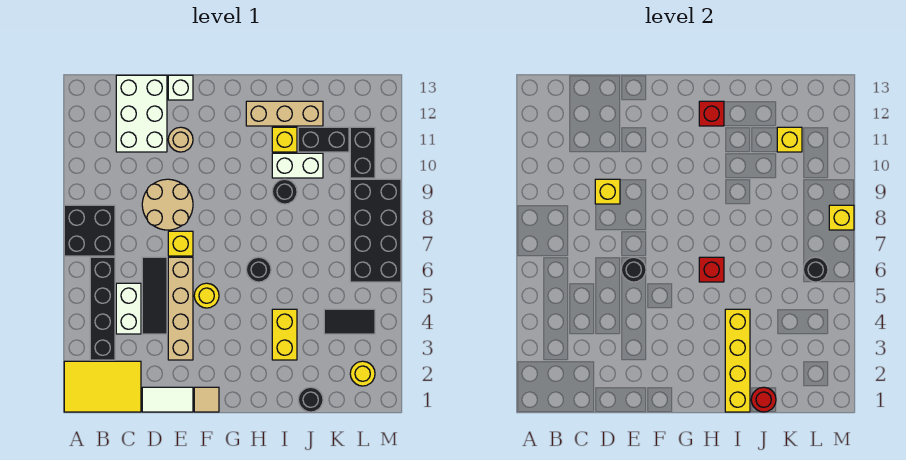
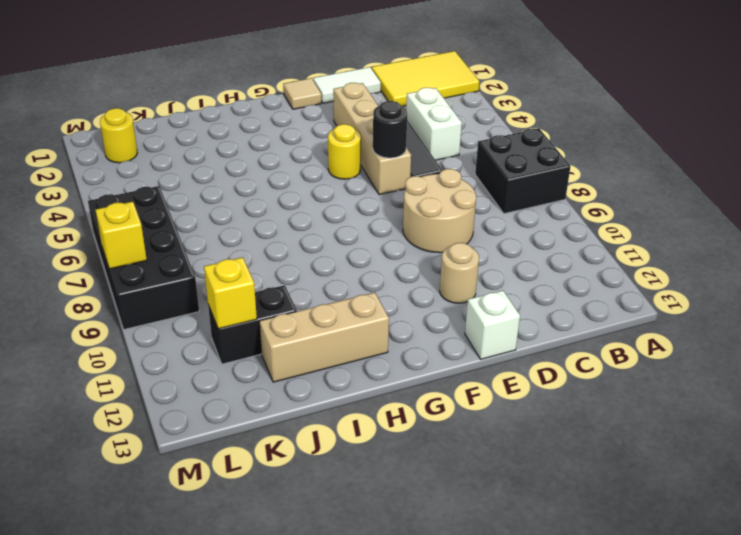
none -> black brick B3:B6 level 1
none -> white brick C11:D13 level 1
none -> yellow brick E7 level 1
none -> black round brick H6 level 1

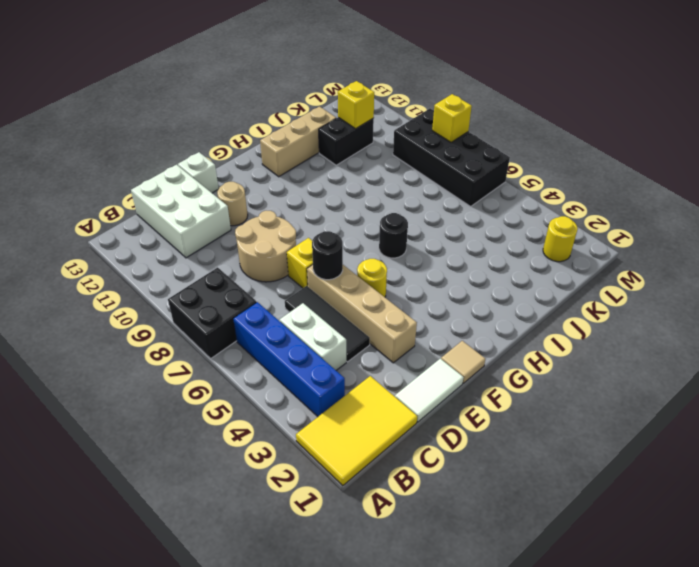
blue brick B3:B6 level 1 -> black brick B3:B6 level 1
none -> yellow brick I3:I4 level 1
none -> black round brick I9 level 1
none -> white brick I10:J10 level 1
none -> yellow brick I11 level 1

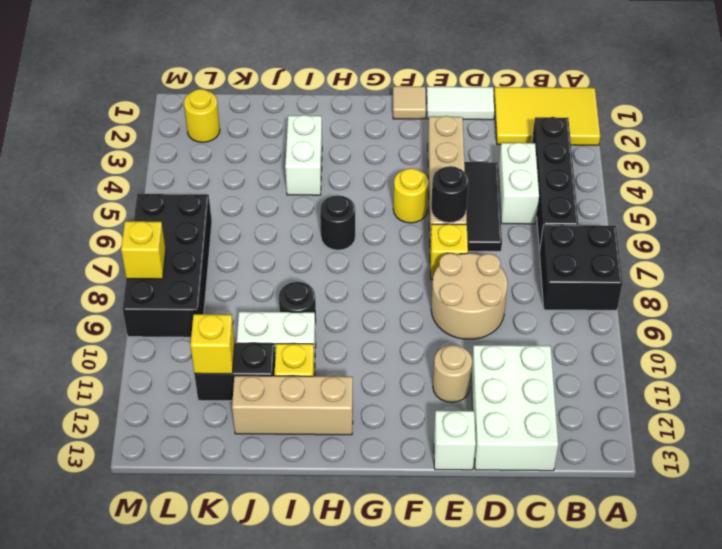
white brick I3:I4 level 1 -> yellow brick I3:I4 level 1
none -> black round brick J1 level 1
none -> black tile K4:L4 level 1
none -> black brick L10:L11 level 1
none -> yellow brick D9 level 2

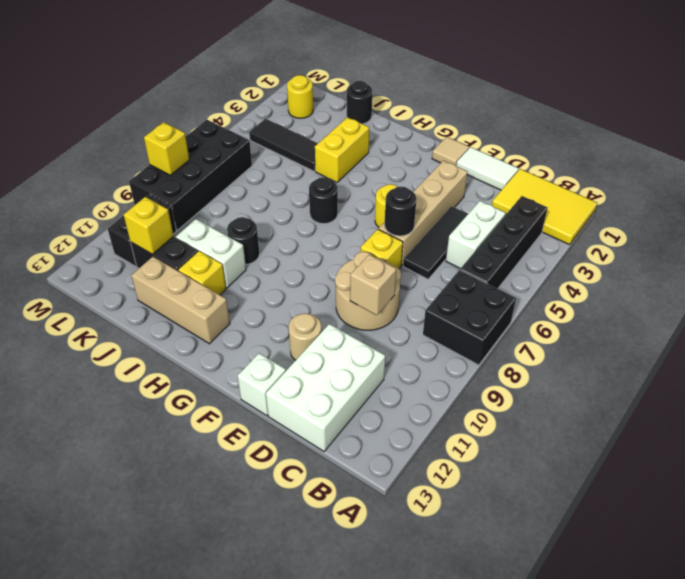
tan brick D9 level 2 -> yellow brick D9 level 2
black tile J4:L4 level 1 -> black tile K4:L4 level 1
none -> red brick H6 level 2
none -> red brick H12 level 2
none -> yellow brick I1:I4 level 2
none -> red round brick J1 level 2

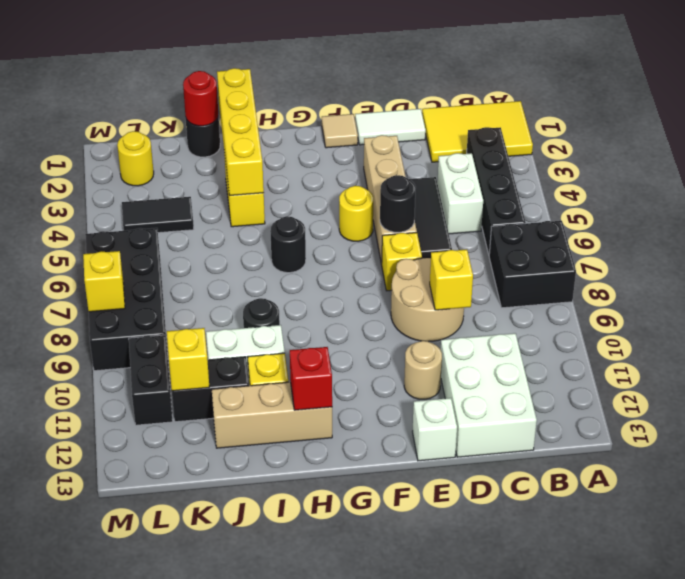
none -> red brick H6 level 2
none -> black round brick L6 level 2

